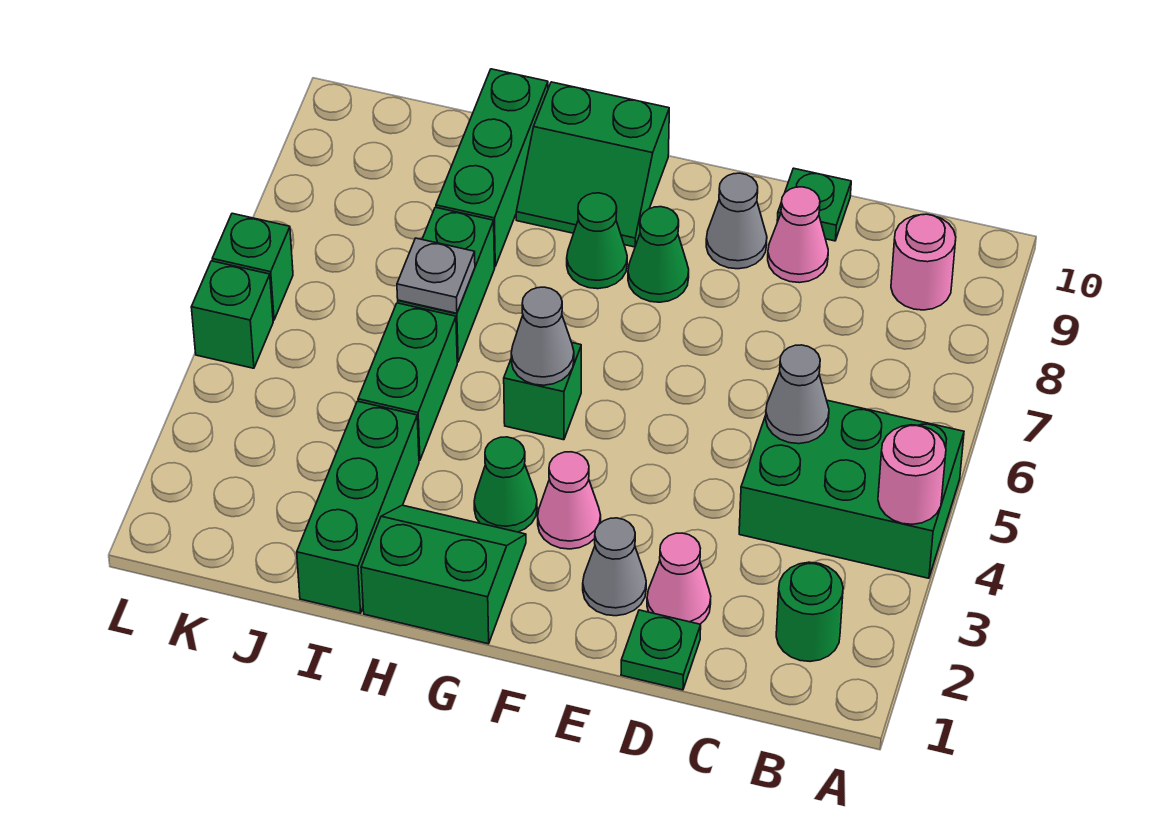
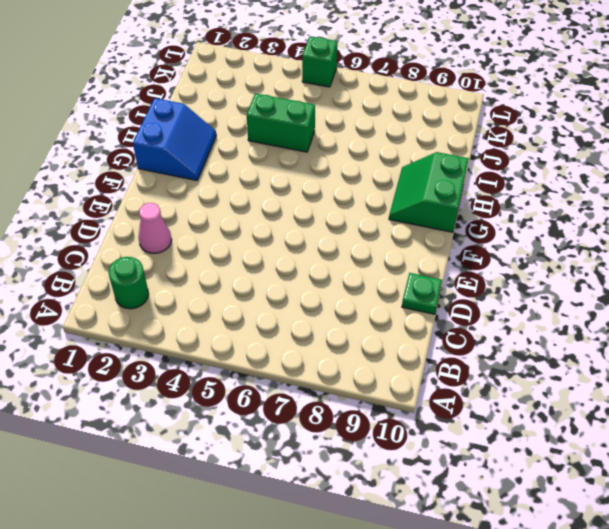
blue slope G1:H2 level 1 top 1 -> green slope G1:H2 level 1 top 1
none -> green brick A4:C5 level 1
none -> pink round brick B9 level 1
none -> green plate D1 level 1

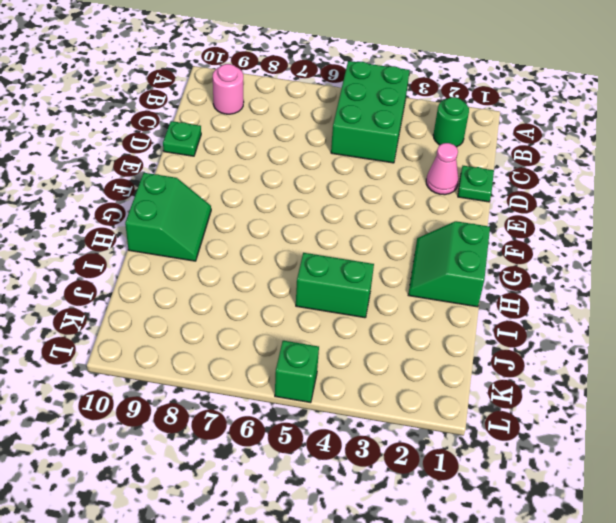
none -> pink cone D9 level 1
none -> grey cone E2 level 1
none -> grey cone E9 level 1

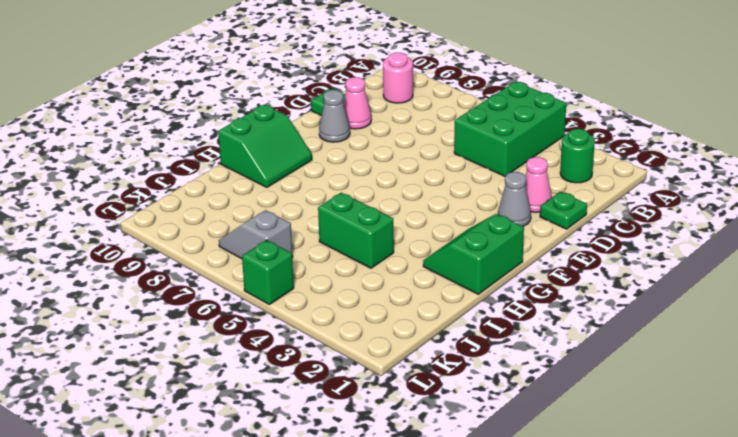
grey slope K6:K7 level 1 top 6 -> none
none -> pink cone F3 level 1
none -> green cone F8 level 1
none -> green cone G3 level 1

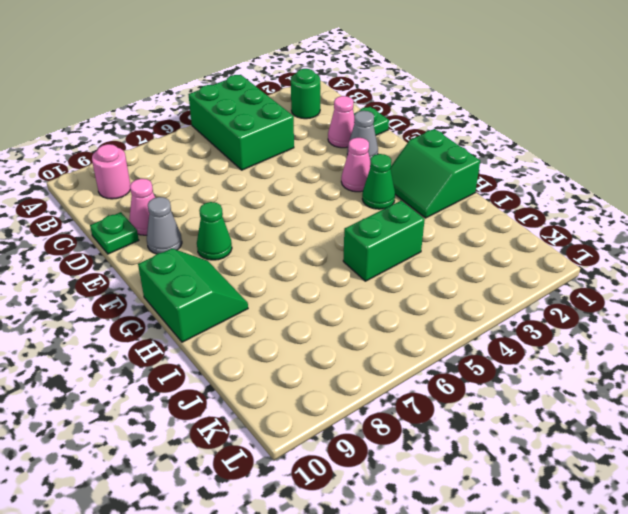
none -> green brick G5 level 1
none -> green cone G8 level 1
none -> green brick I1:I3 level 1

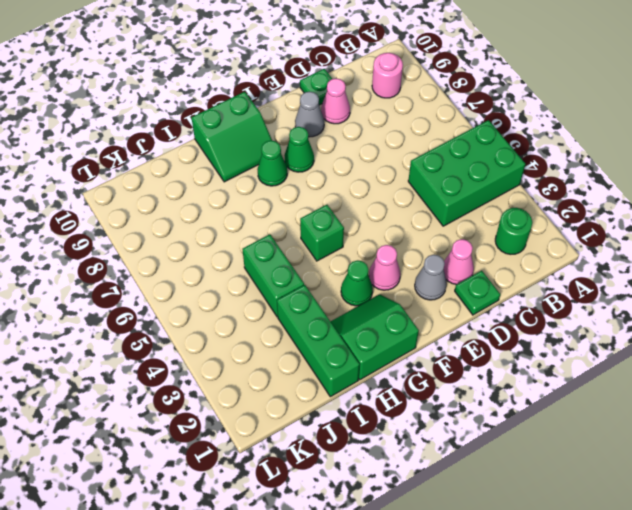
none -> green brick I6:I7 level 1
none -> green brick I8:I10 level 1
none -> green brick L5 level 1

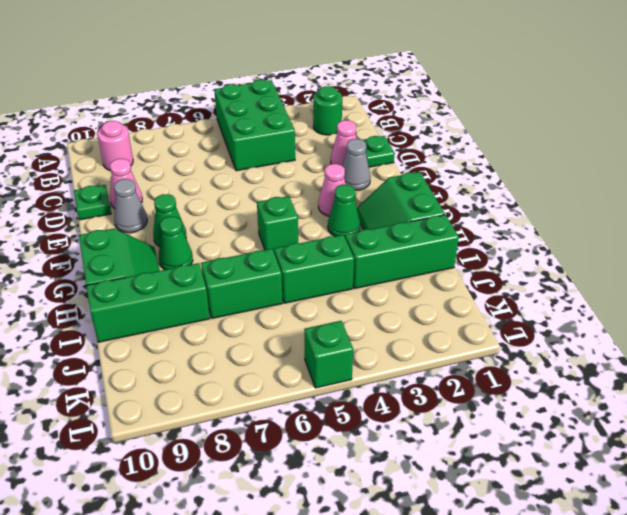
none -> green brick L6 level 1
none -> pink round brick A4 level 2
none -> grey cone C5 level 2

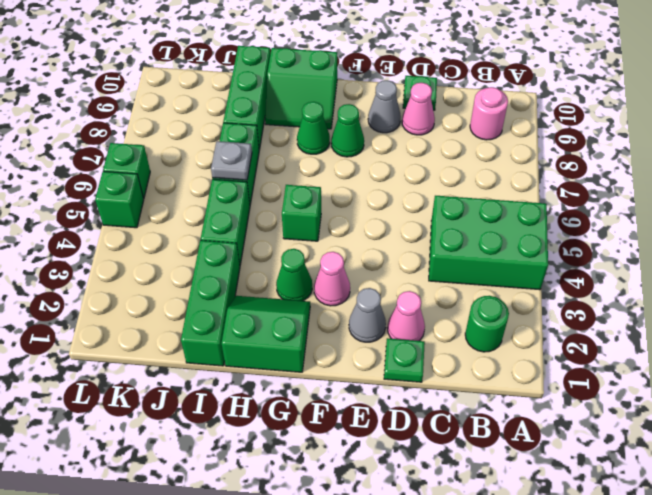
none -> pink round brick A4 level 2
none -> grey cone C5 level 2
none -> grey cone G5 level 2

